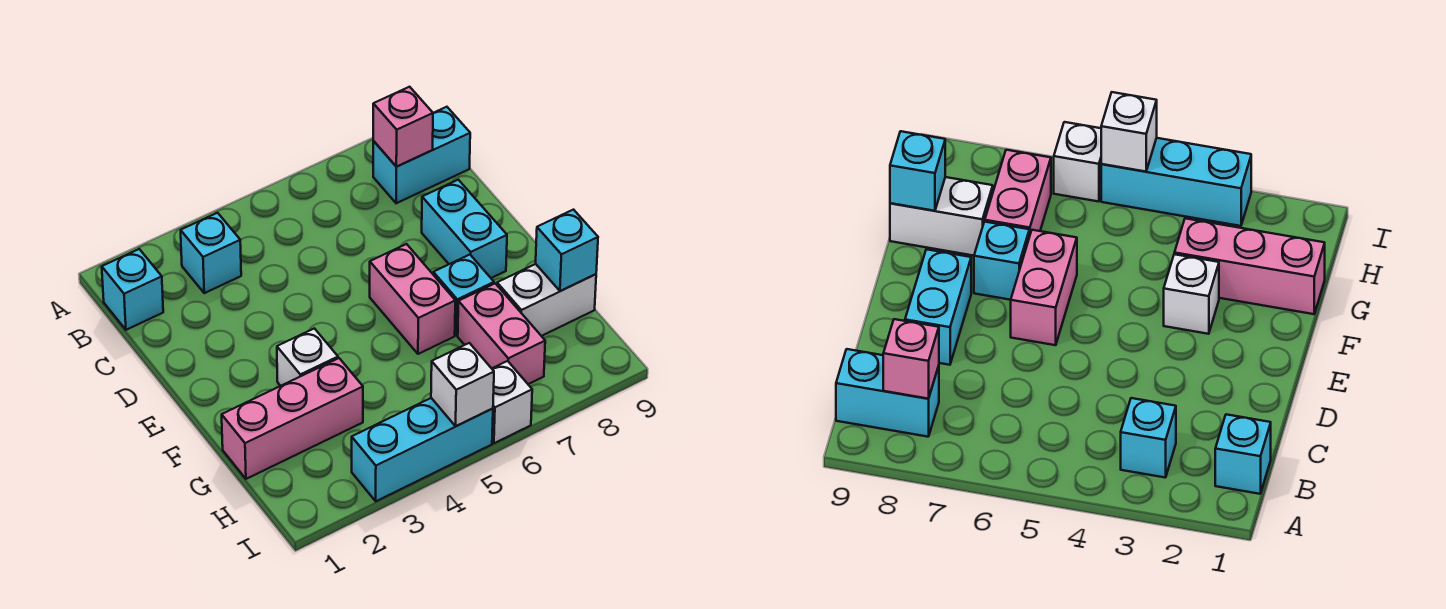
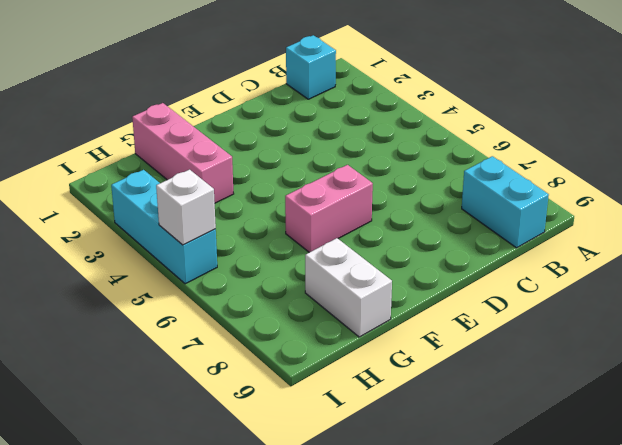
none -> cyan brick B3 level 1
none -> cyan brick D8:E8 level 1
none -> white brick F3 level 1

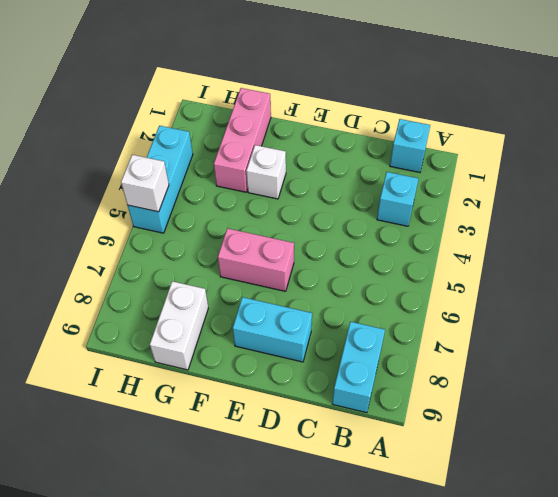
none -> cyan brick F7 level 1
none -> pink brick G7:H7 level 1
none -> white brick I6 level 1

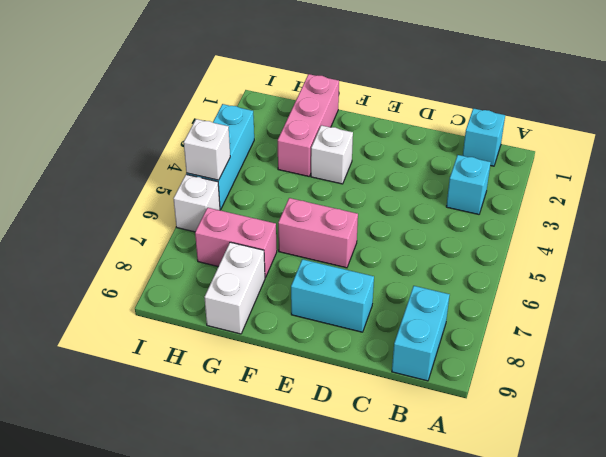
none -> cyan brick F7 level 1
none -> pink brick B8 level 2
none -> cyan brick G9 level 2

